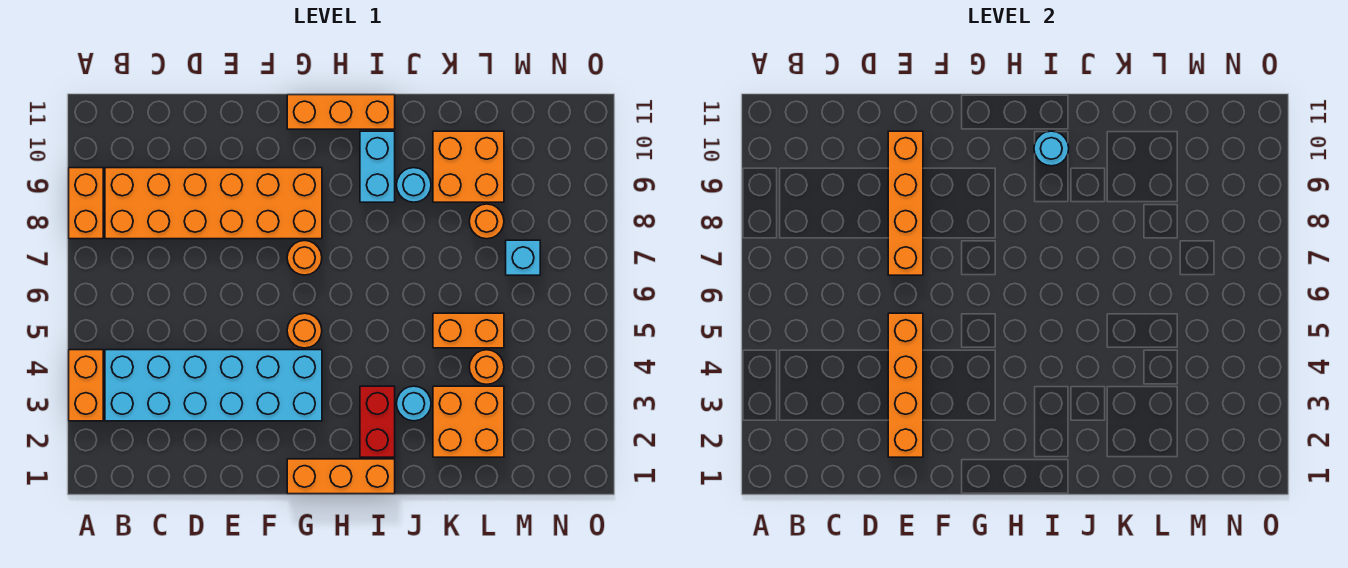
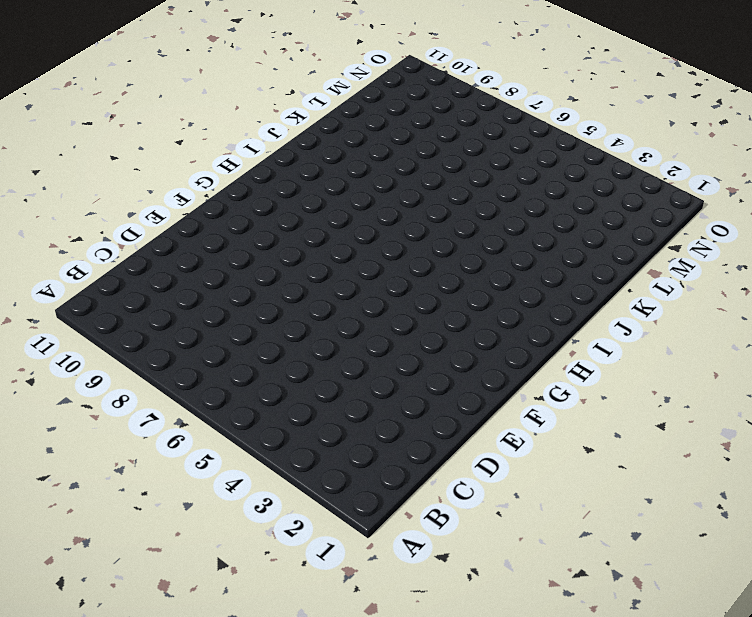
none -> orange brick A3:A4 level 1
none -> orange brick A8:A9 level 1
none -> cyan brick B3:G4 level 1

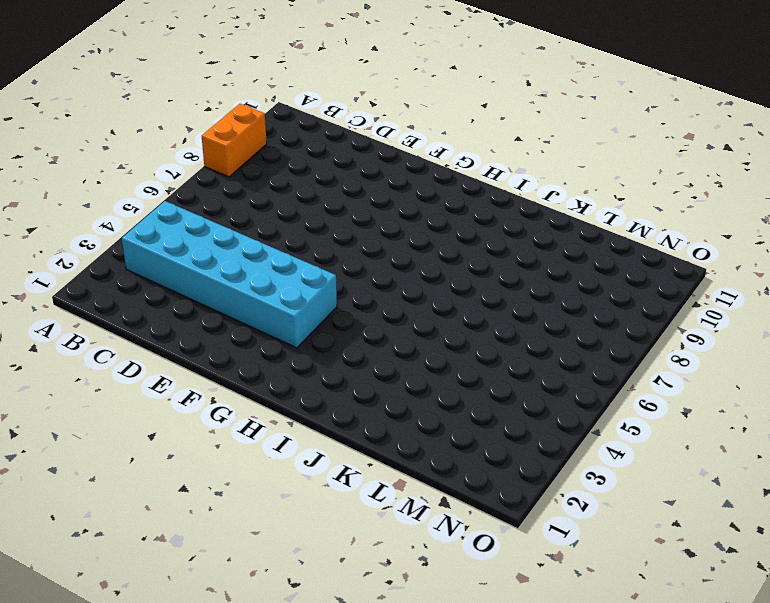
none -> orange brick A3:A4 level 1
none -> orange brick B8:G9 level 1
none -> orange brick G1:I1 level 1

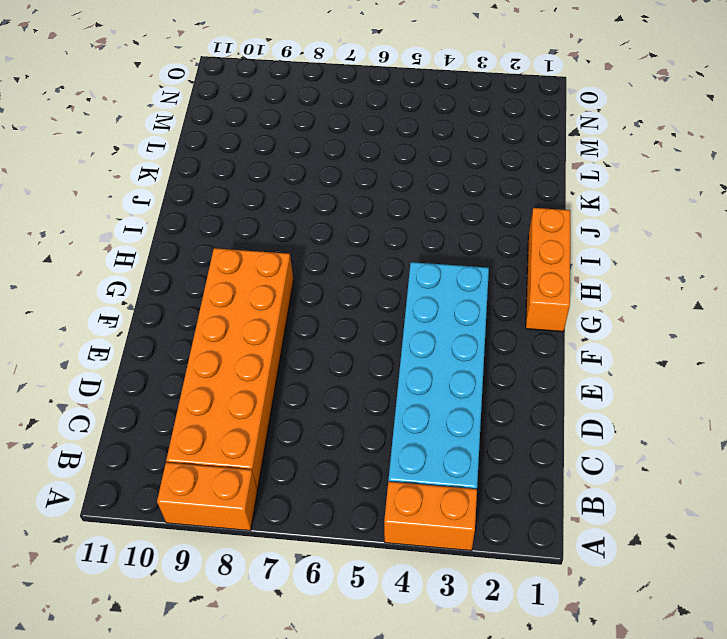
none -> orange round brick G5 level 1
none -> orange round brick G7 level 1
none -> orange brick G11:I11 level 1

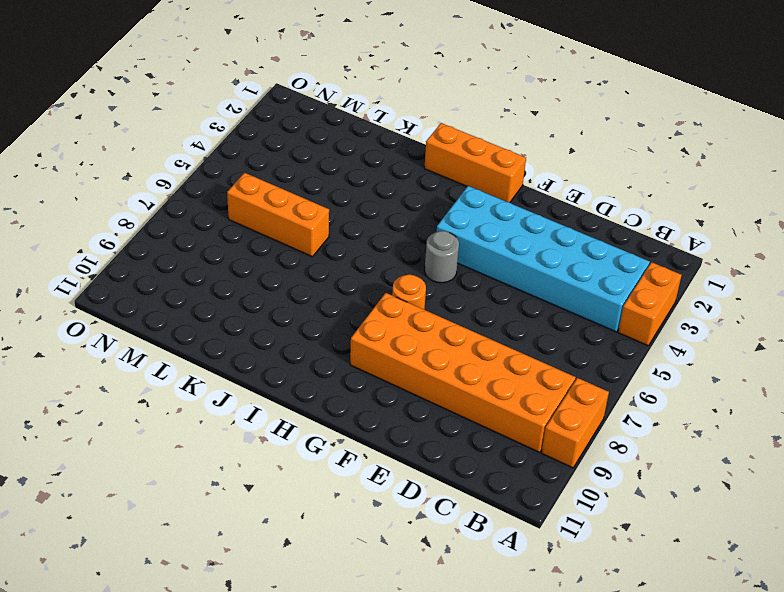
grey round brick G5 level 1 -> orange round brick G5 level 1
orange brick K6:M6 level 1 -> orange brick G11:I11 level 1
none -> red brick I2:I3 level 1
none -> cyan brick I9:I10 level 1
none -> cyan round brick J3 level 1

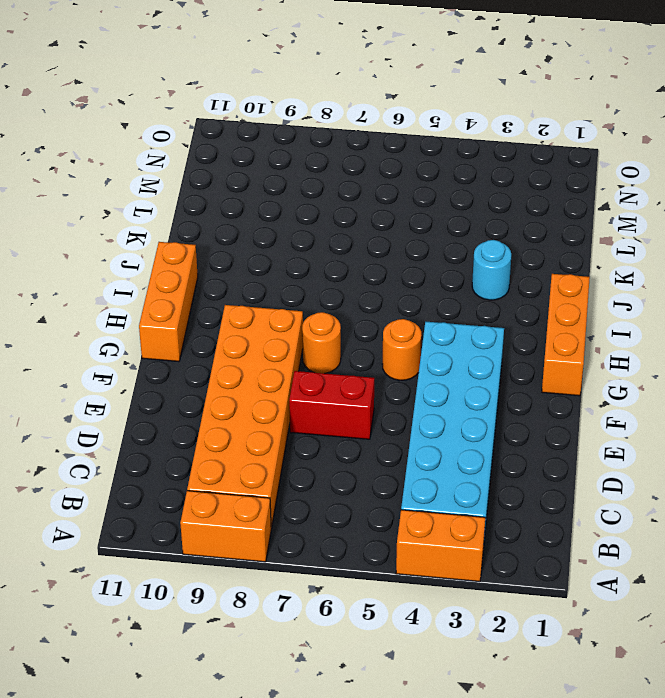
red brick E6:E7 level 1 -> red brick I2:I3 level 1
none -> cyan brick I9:I10 level 1
none -> cyan round brick J9 level 1
none -> orange brick K2:L3 level 1

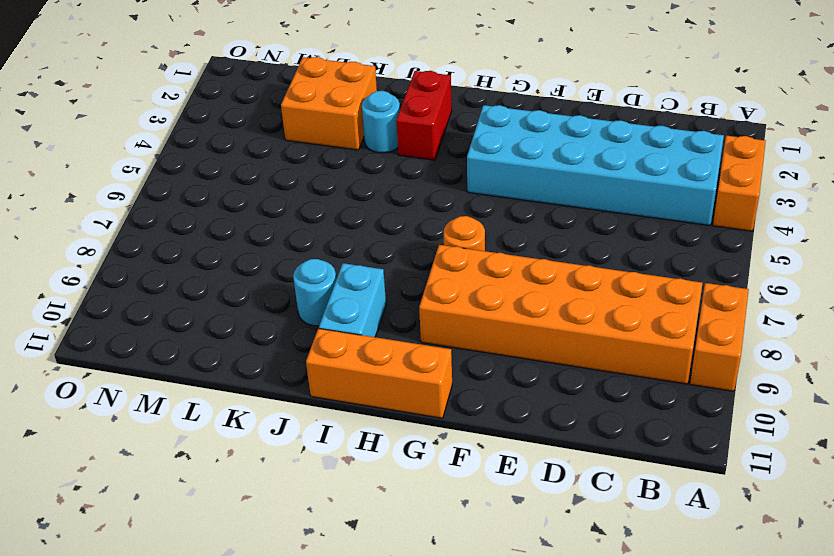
none -> orange brick G1:I1 level 1
none -> orange round brick G5 level 1
none -> orange brick K5:L5 level 1

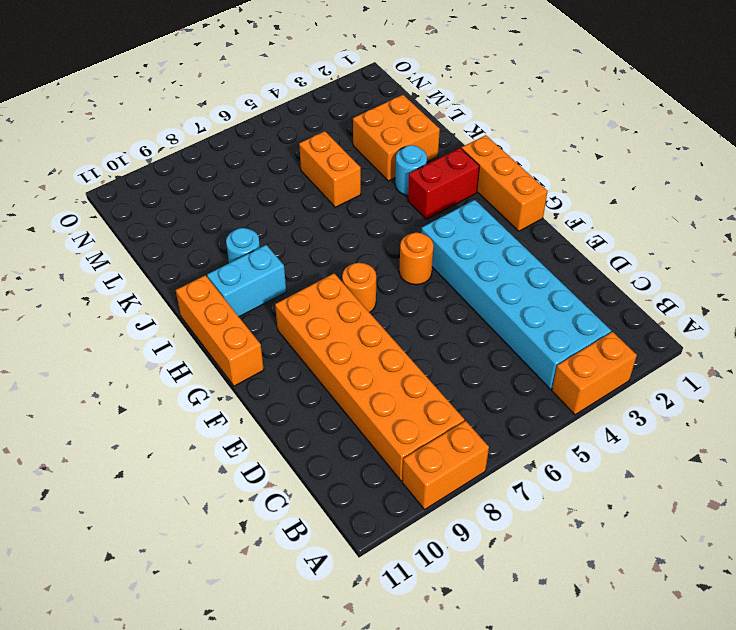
none -> orange brick K9:L10 level 1
none -> orange round brick L4 level 1
none -> orange round brick L8 level 1

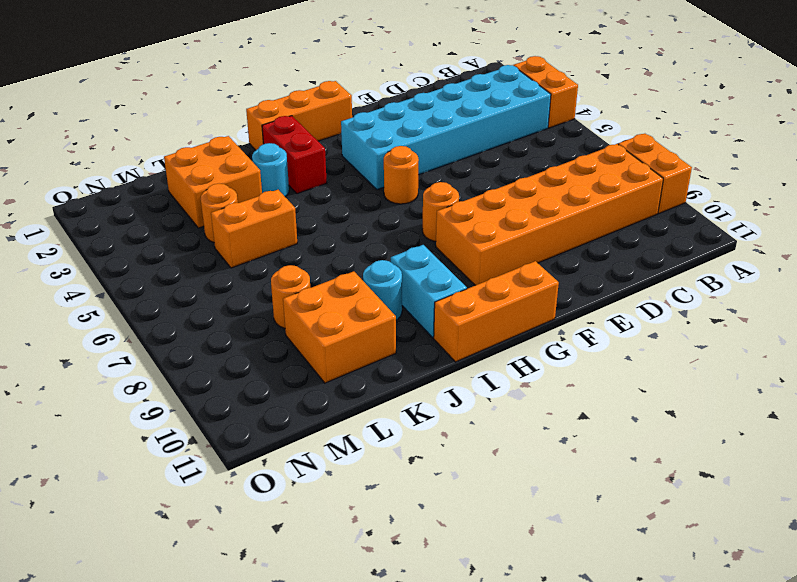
none -> cyan brick M7 level 1
none -> orange brick E2:E5 level 2
none -> orange brick E7:E10 level 2

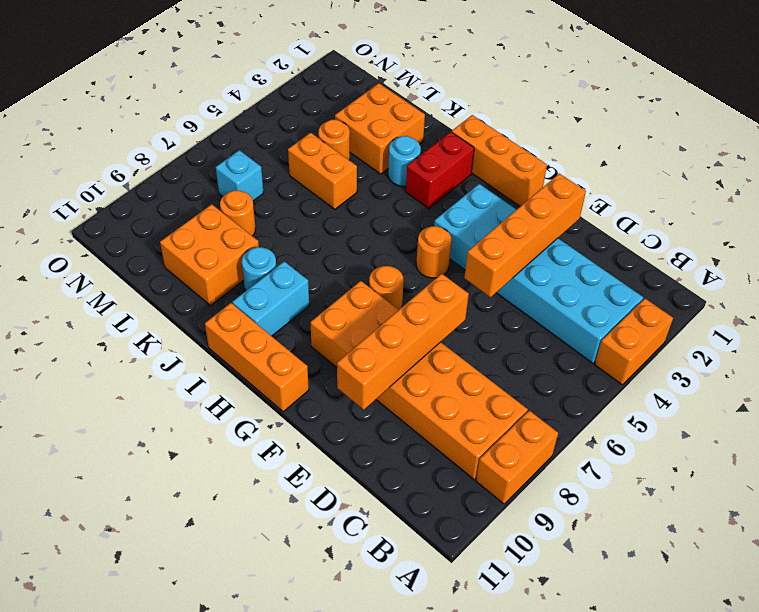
none -> cyan round brick I10 level 2

